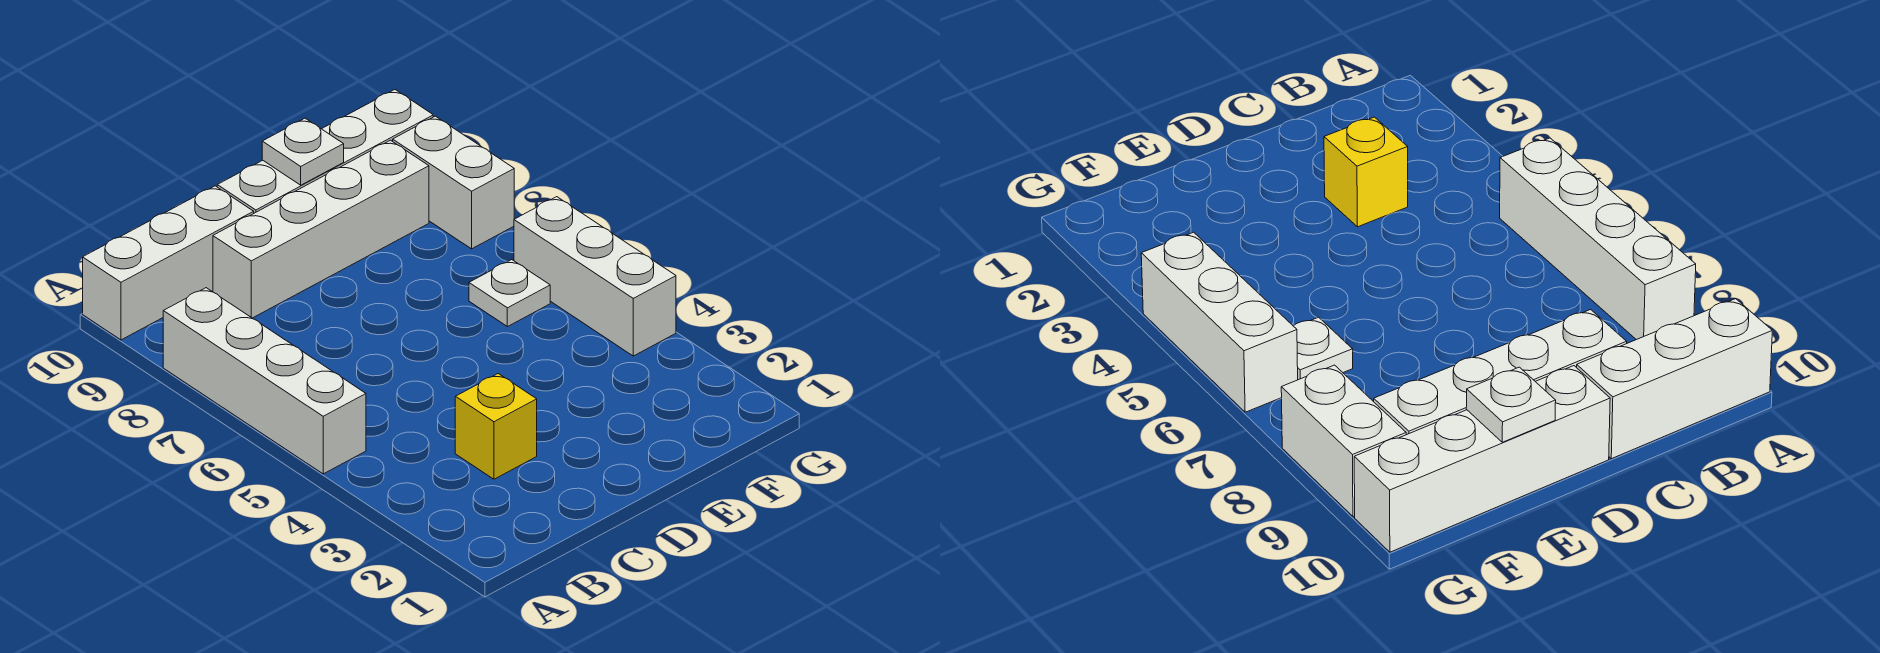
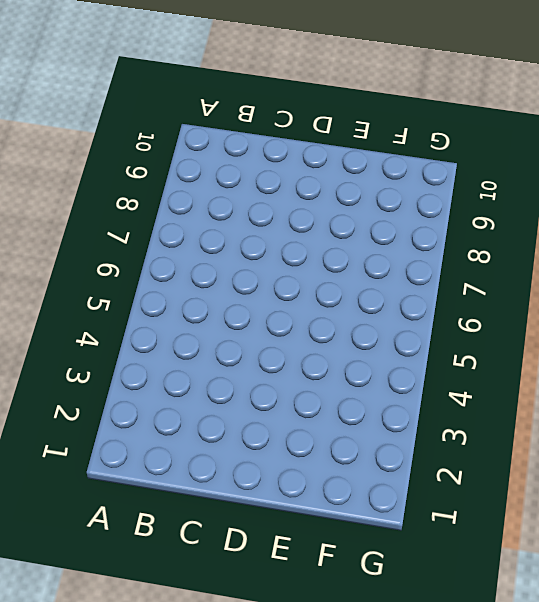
none -> white brick A5:A8 level 1
none -> white brick A10:C10 level 1

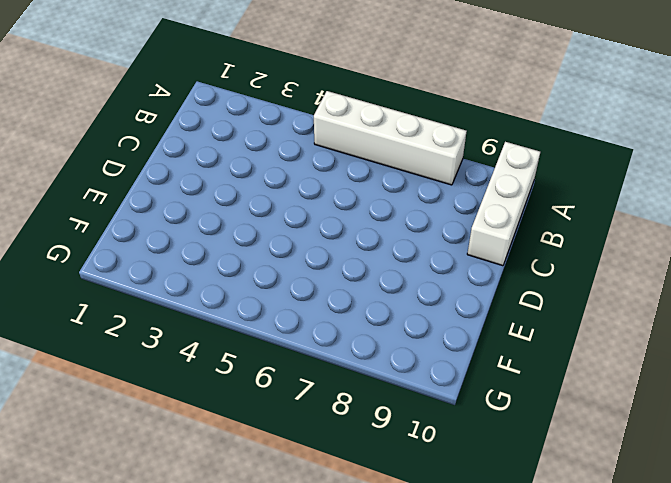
none -> yellow brick C3 level 1
none -> white brick C9:F9 level 1

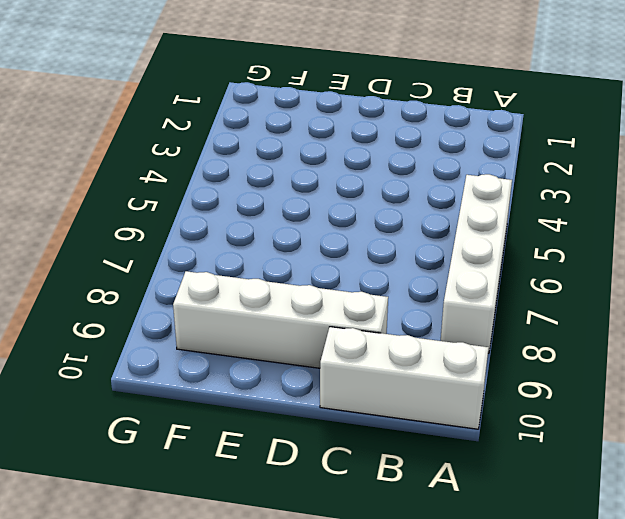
none -> yellow brick C3 level 1
none -> white brick D10:G10 level 1

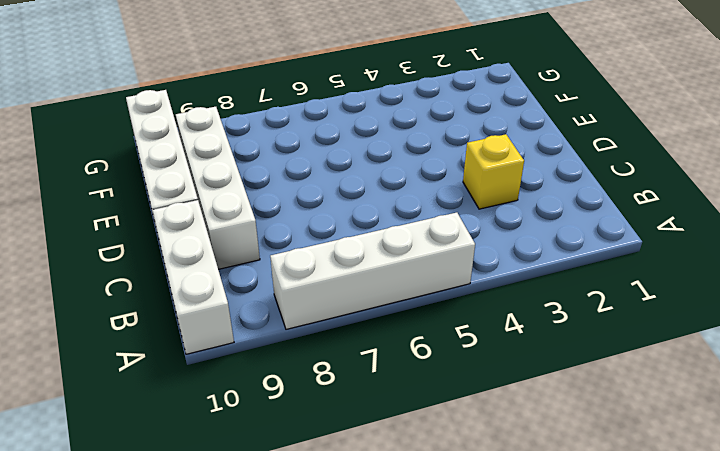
none -> white plate F6 level 1
none -> white brick G4:G6 level 1

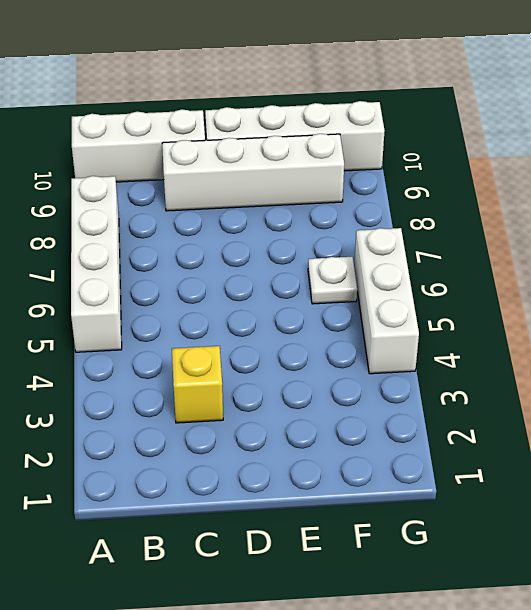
none -> white brick G8:G9 level 1
none -> white plate E10 level 2

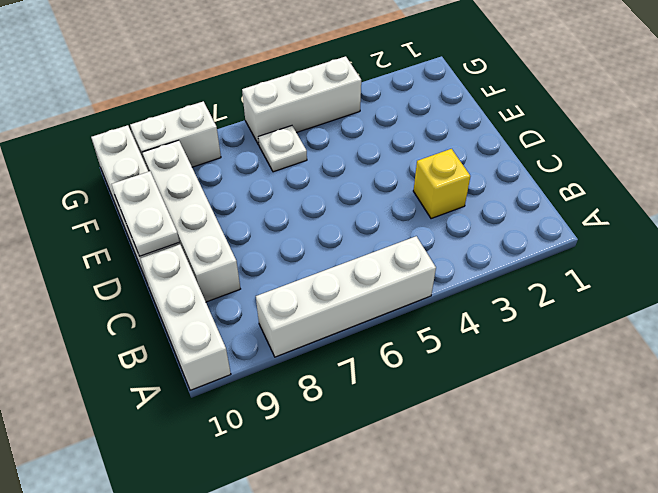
white plate D10:E10 level 2 -> white plate E10 level 2

